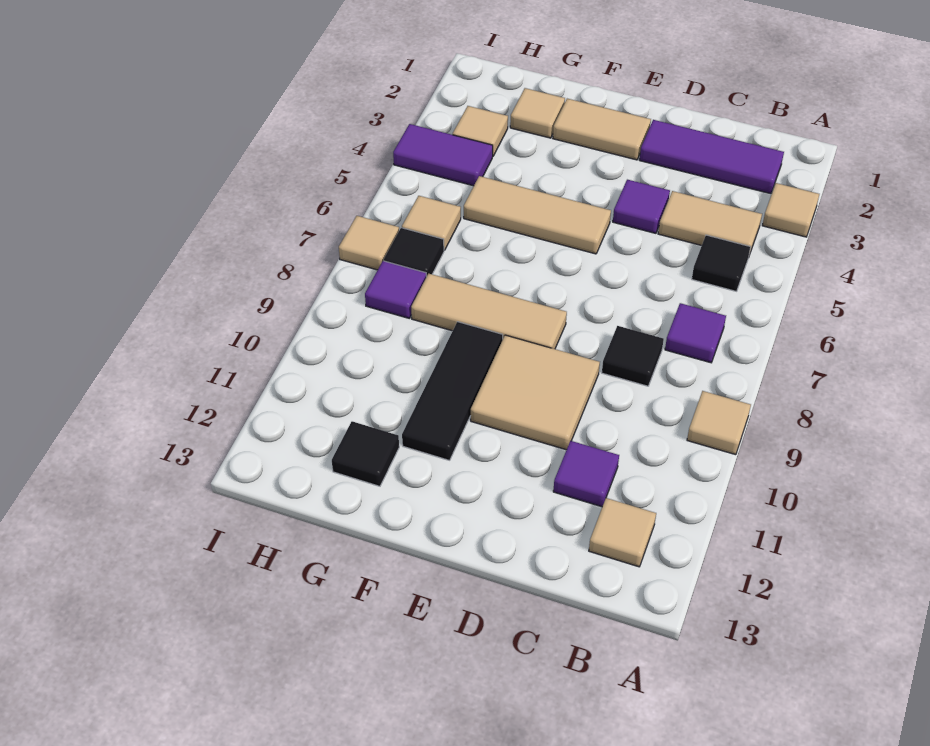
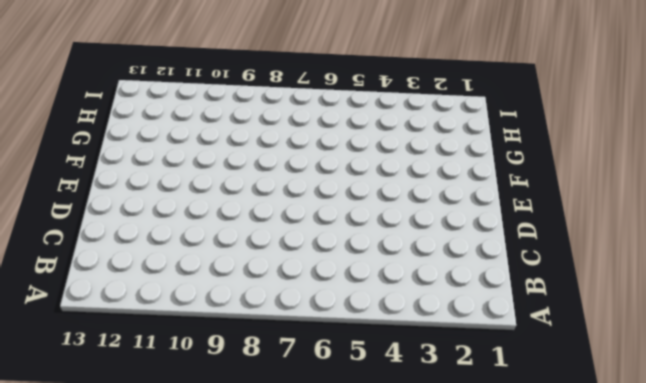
none -> tan tile A3 level 1
none -> tan tile A9 level 1
none -> purple tile B2:D2 level 1

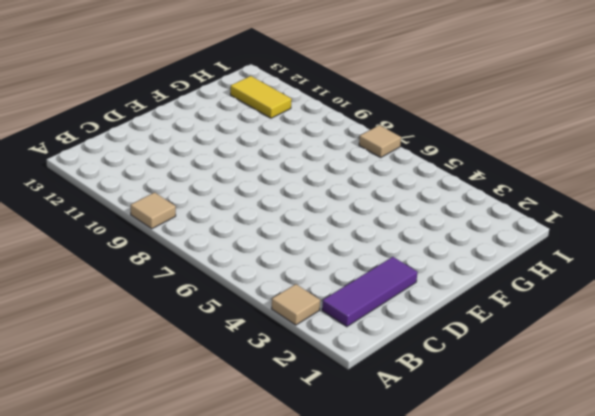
yellow tile H11:H12 level 1 -> none
none -> tan tile B4:C4 level 1
none -> black tile B5 level 1
none -> purple tile B7 level 1

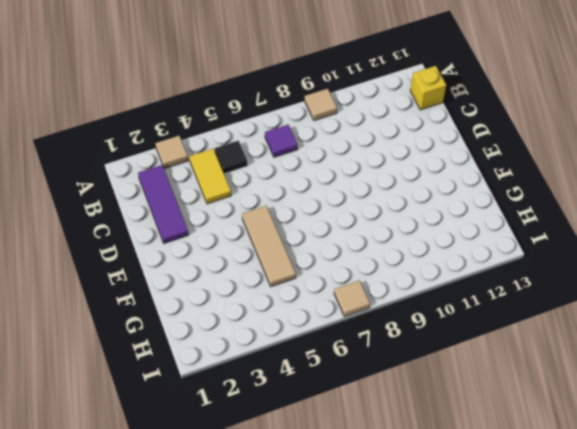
yellow tile B4:C4 level 1 -> tan tile B4:C4 level 1
yellow brick B13 level 1 -> none
none -> tan tile B12 level 1
none -> black tile C8 level 1
none -> purple tile C11 level 1

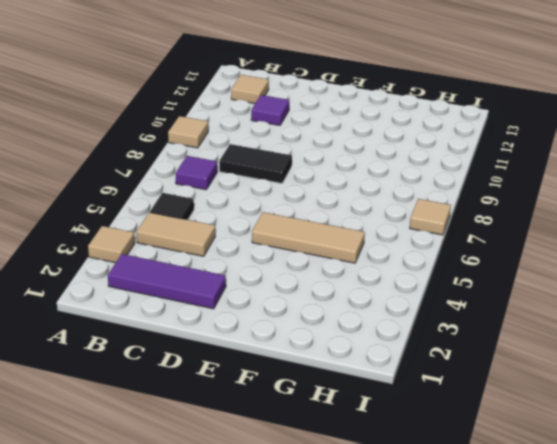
black tile C8:D8 level 1 -> black tile C8 level 1
none -> purple tile D4 level 1
none -> tan tile D9:E10 level 1
none -> tan tile E2:F2 level 1

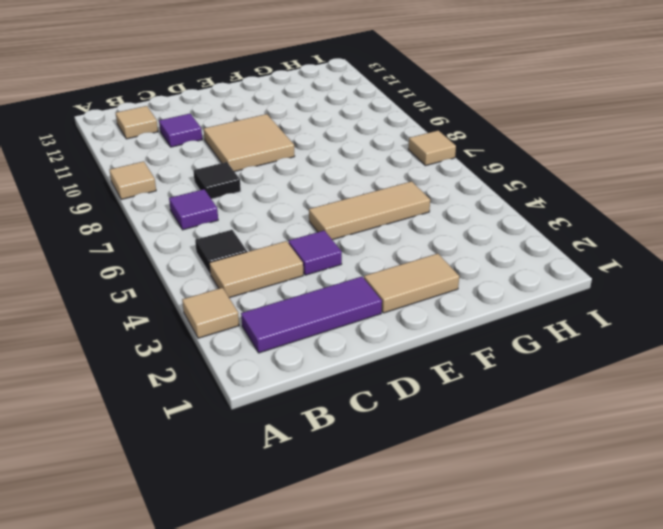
none -> tan tile E8:G8 level 1
none -> black tile F9:F11 level 1
none -> tan tile G2 level 1

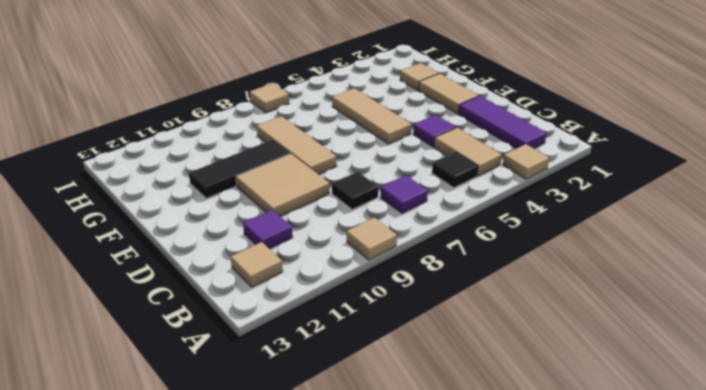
none -> black tile G12 level 1
none -> tan tile H3 level 1
none -> purple tile H4:I4 level 1

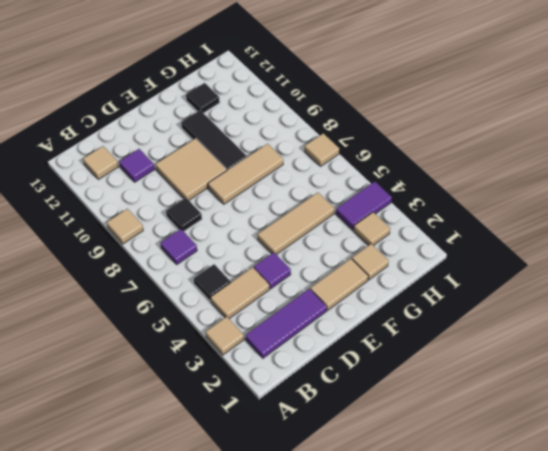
none -> tan tile H6 level 1
none -> black tile H7 level 1
none -> purple tile H8 level 1

